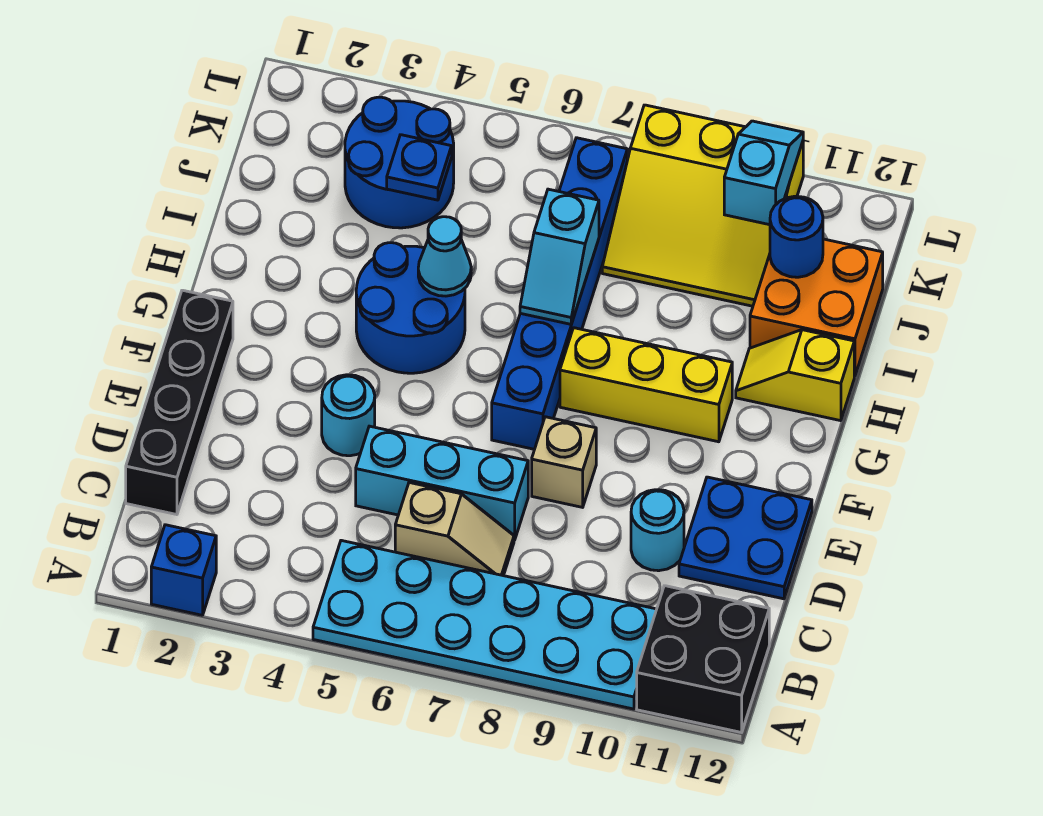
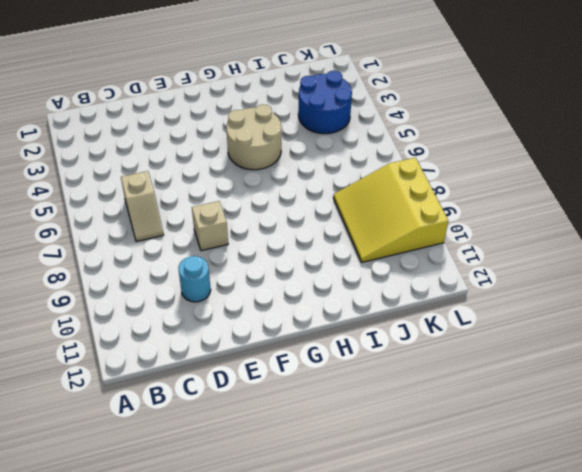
tan round brick G4:H5 level 1 -> blue round brick G4:H5 level 1
none -> blue brick A2 level 1
none -> cyan plate A5:B10 level 1
none -> black brick A11:B12 level 1

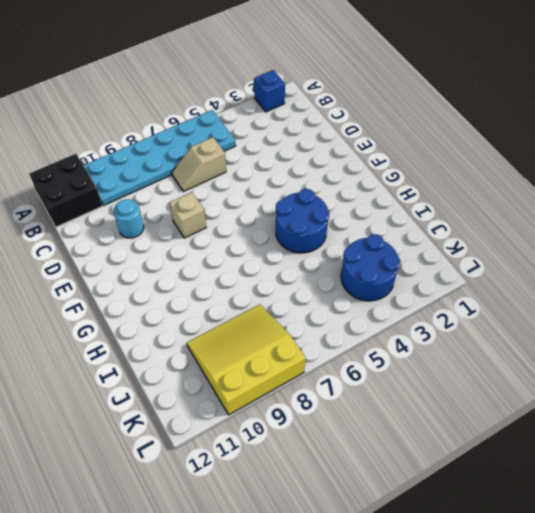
none -> black brick C1:F1 level 1
none -> cyan brick D5:D7 level 1
none -> blue plate D11:E12 level 1

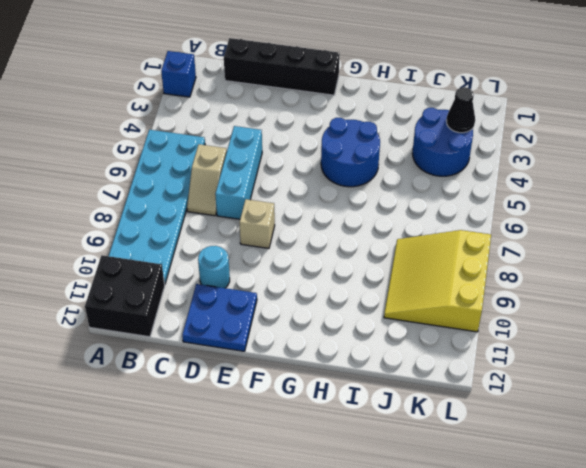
black cone K3 level 2 -> none
none -> cyan round brick E4 level 1
none -> blue brick F7:K7 level 1
none -> yellow brick G8:G10 level 1

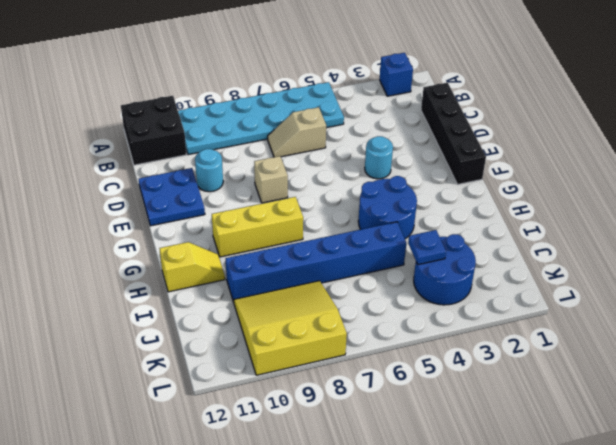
blue brick I5:I10 level 1 -> blue brick F7:K7 level 1
none -> cyan brick D5:D7 level 1
none -> orange brick I11:J12 level 1
none -> cyan cone H5 level 2

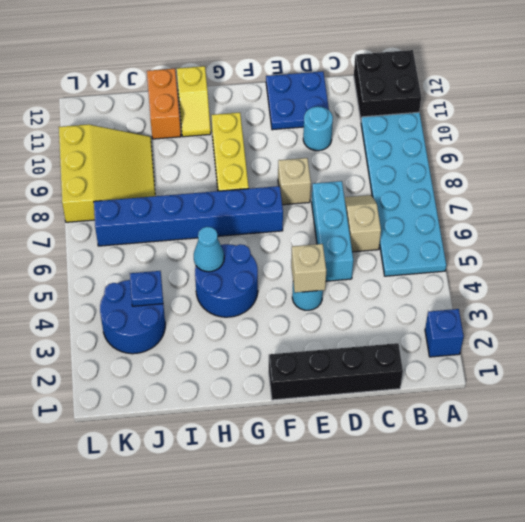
tan brick E4 level 2 -> none
orange brick I11:I12 level 1 -> orange brick I11:J12 level 1
none -> cyan slope H7:I7 level 2 top I
none -> blue round brick J11 level 2
none -> cyan slope K10:L10 level 2 top K

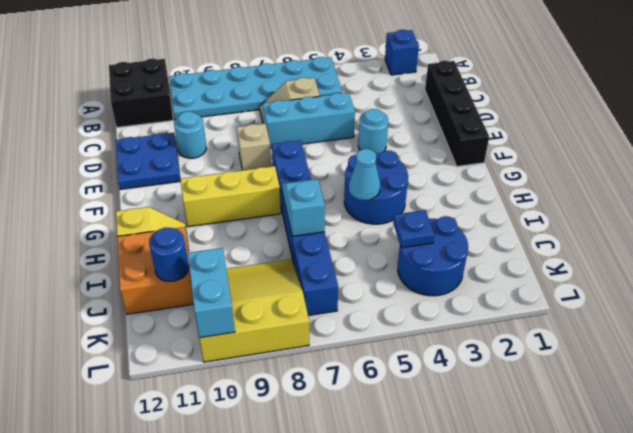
cyan brick K10:L10 level 2 -> cyan slope K10:L10 level 2 top K

